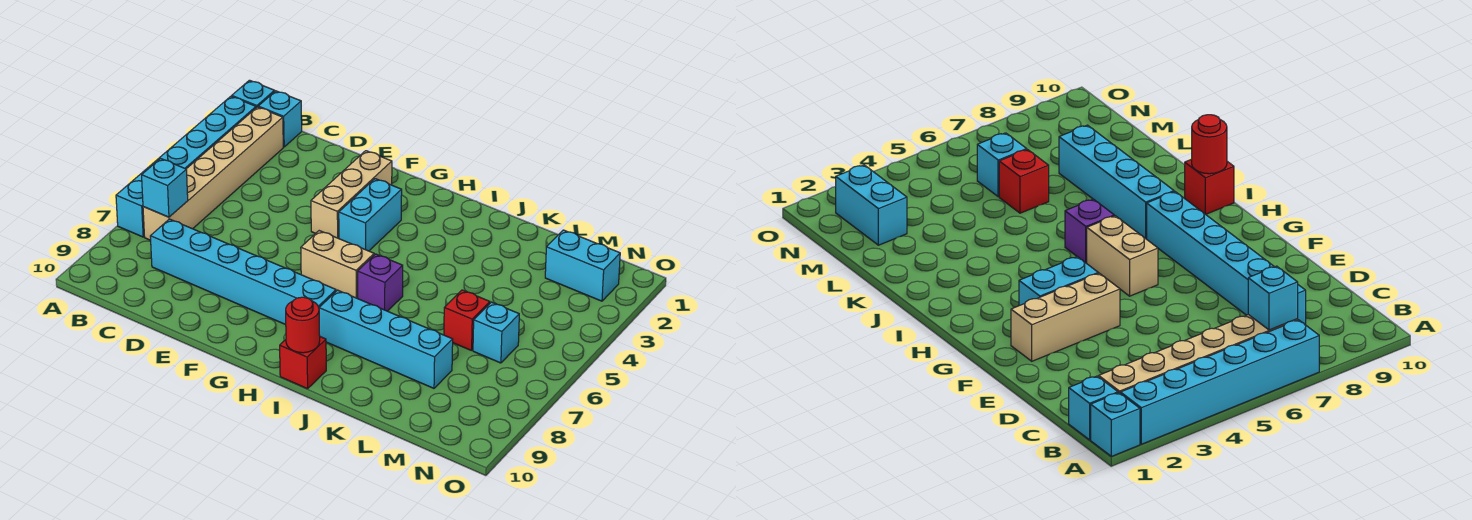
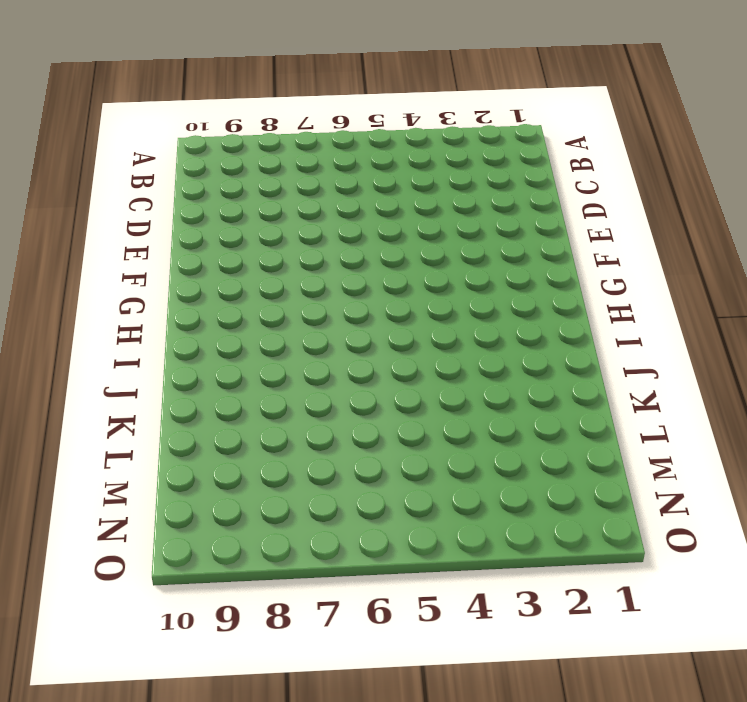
none -> cyan brick A1 level 1
none -> cyan brick A2:A7 level 1
none -> cyan brick B1 level 1

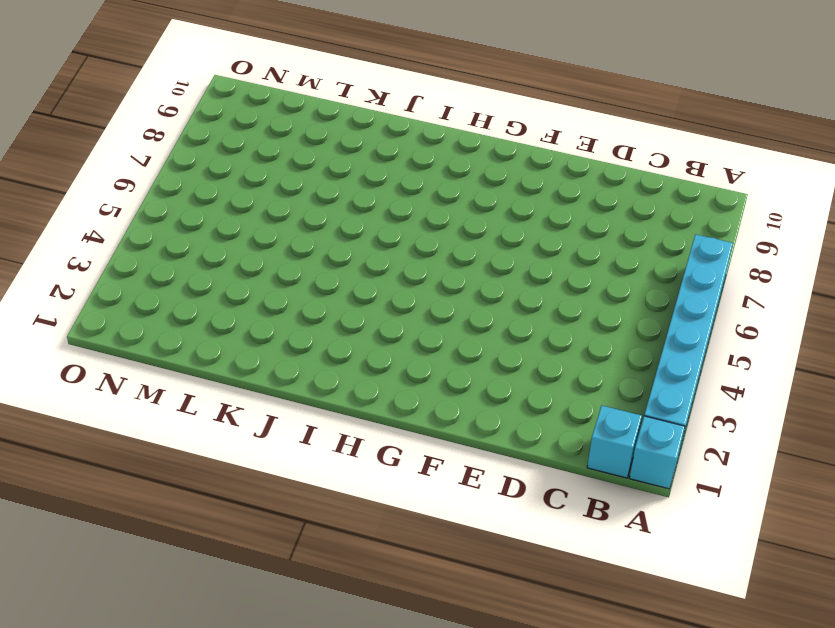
none -> tan brick B2:B7 level 1
none -> cyan brick C8:H8 level 1
none -> tan brick F2:F4 level 1

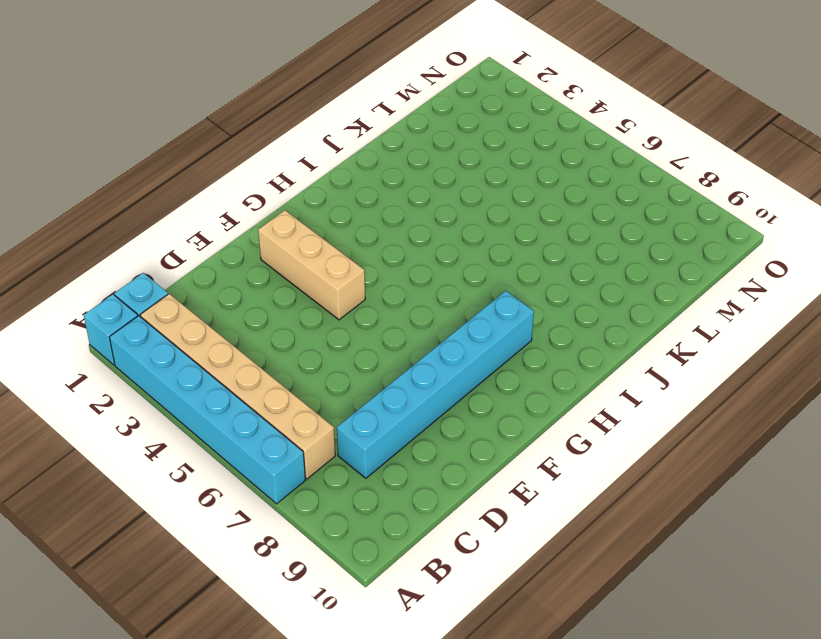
none -> cyan brick G3:G4 level 1
none -> tan brick G6:H6 level 1
none -> purple brick I6 level 1

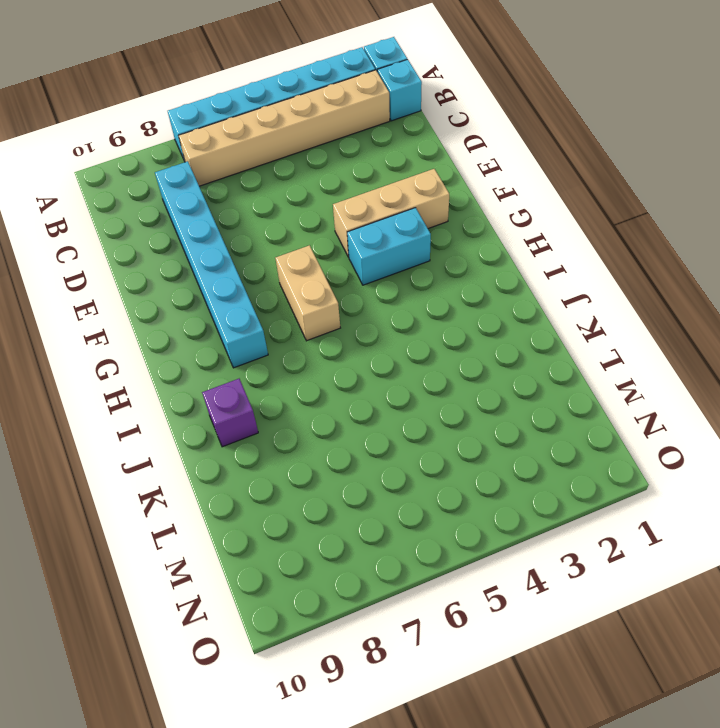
purple brick J9 level 1 -> purple brick I6 level 1
none -> cyan brick I8:L8 level 1
none -> red brick I10 level 1
none -> red brick L6 level 1

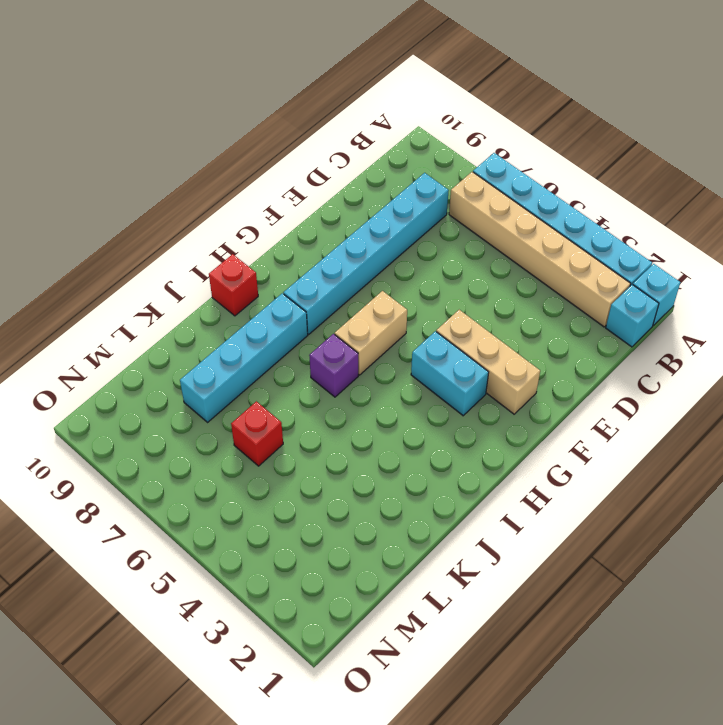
none -> cyan brick M2:N2 level 1
none -> cyan brick M6 level 1
none -> cyan brick B7 level 2

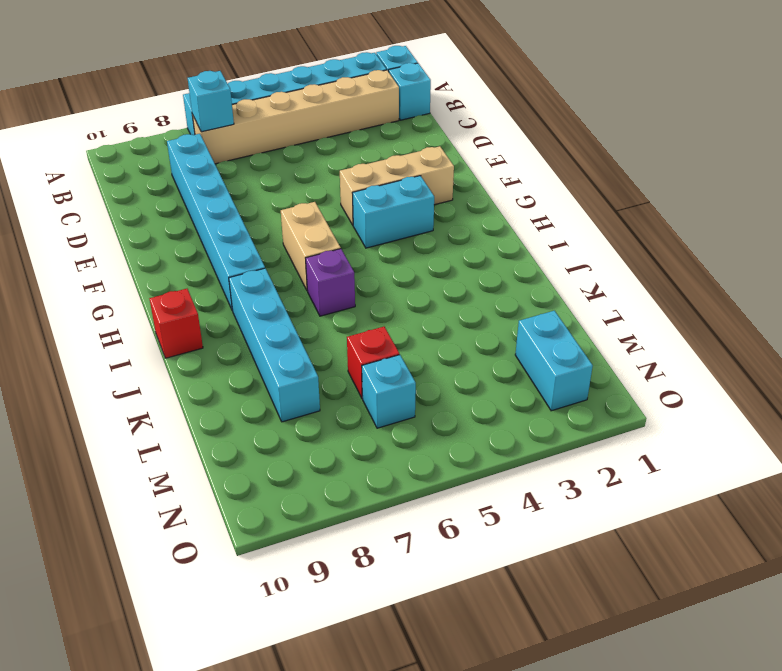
none -> red round brick I10 level 2

